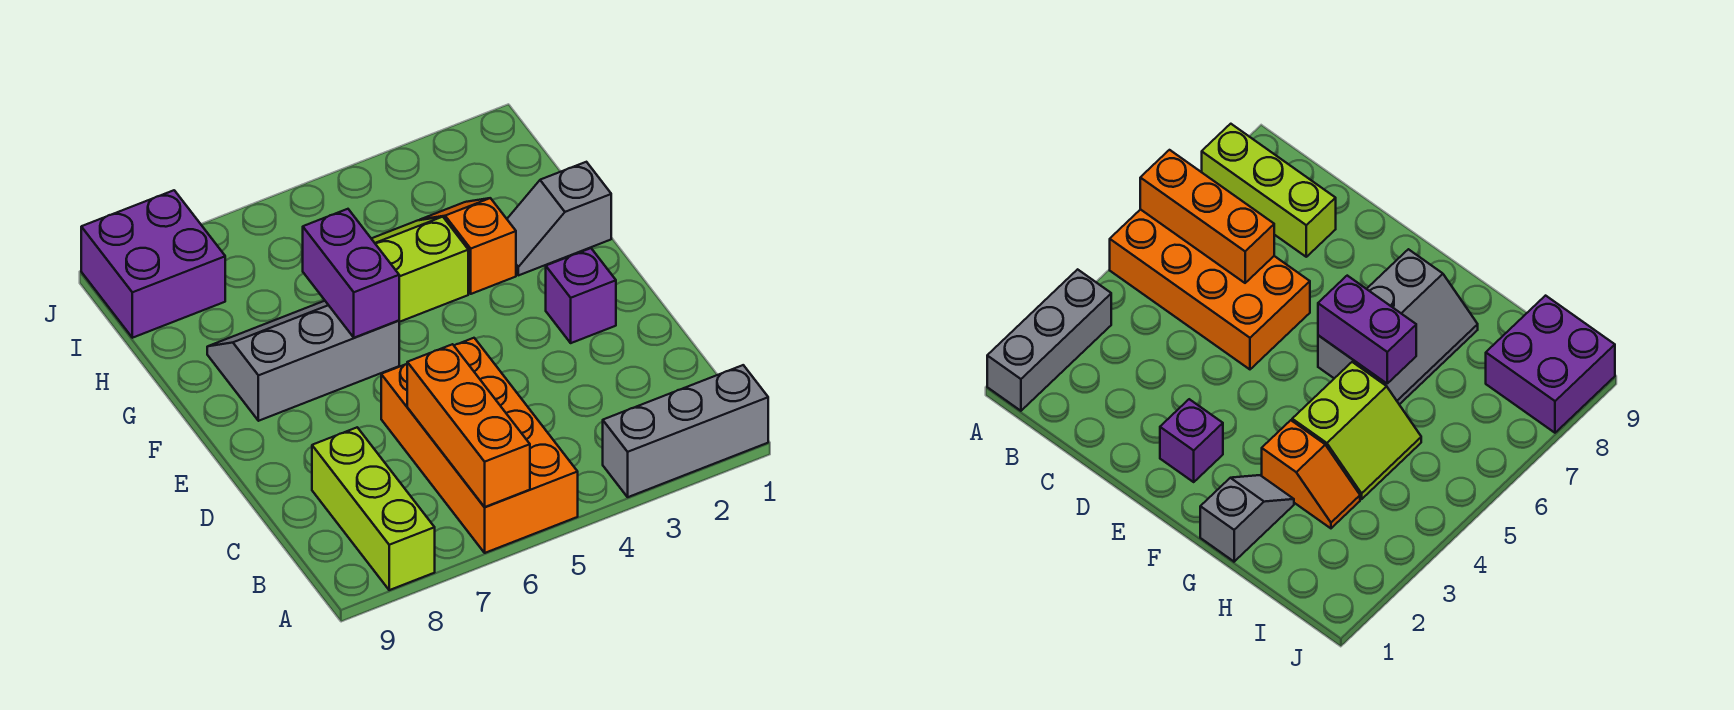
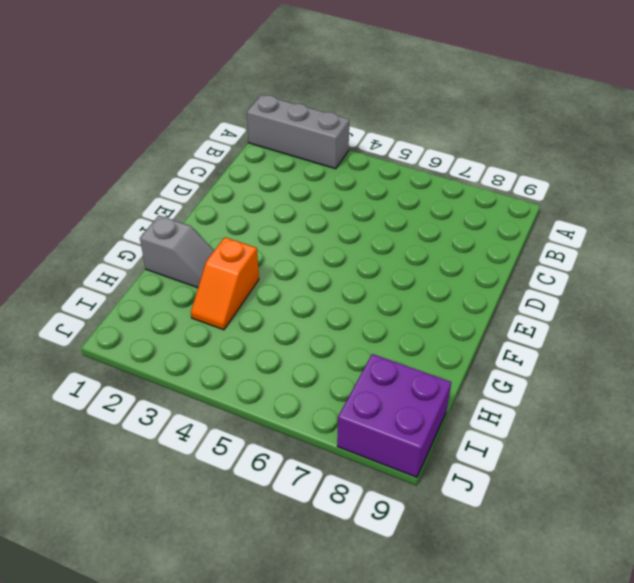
none -> orange brick A5:D6 level 1
none -> lime brick A8:C8 level 1

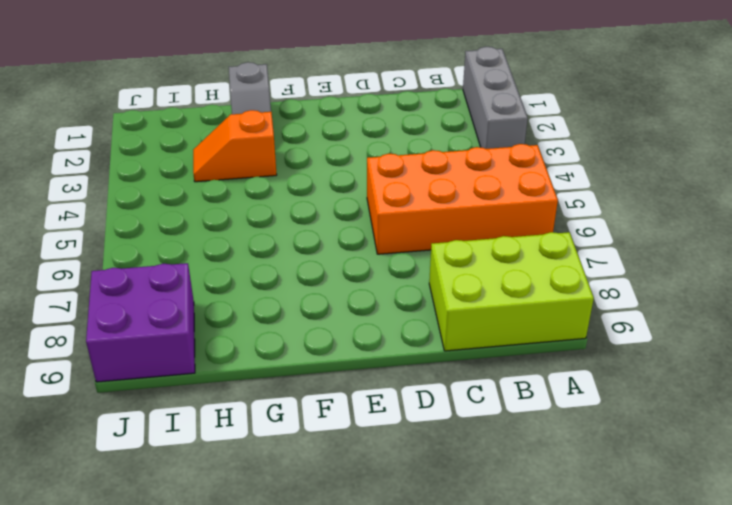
lime brick A8:C9 level 1 -> lime brick A8:C8 level 1
none -> purple brick E2 level 1
none -> grey slope F6:G8 level 1 top F

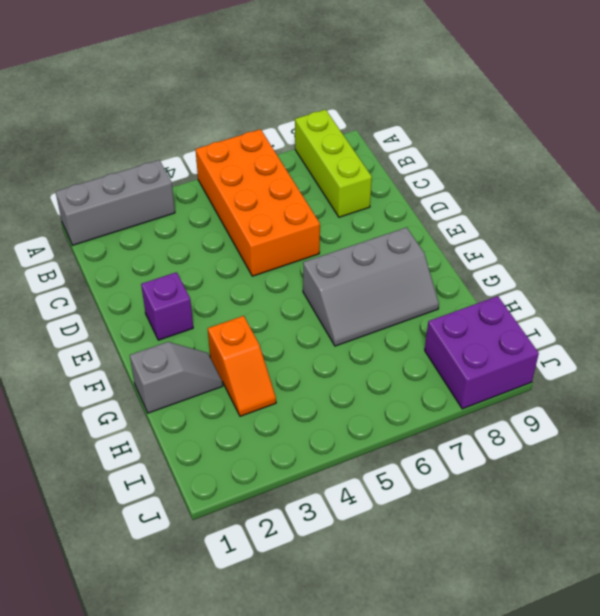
none -> lime slope G4:H5 level 1 top G
none -> orange brick A6:C6 level 2

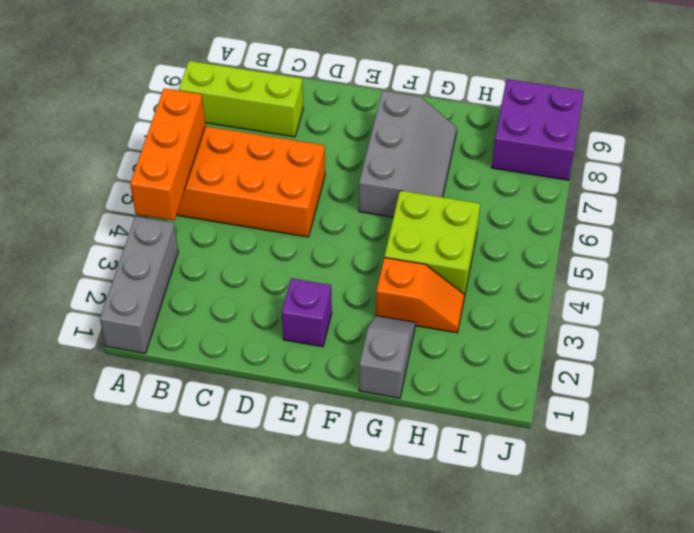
orange brick A4:A6 level 2 -> orange brick A6:C6 level 2
lime brick G4:H5 level 1 -> lime slope G4:H5 level 1 top G
none -> purple brick F6:G6 level 2

